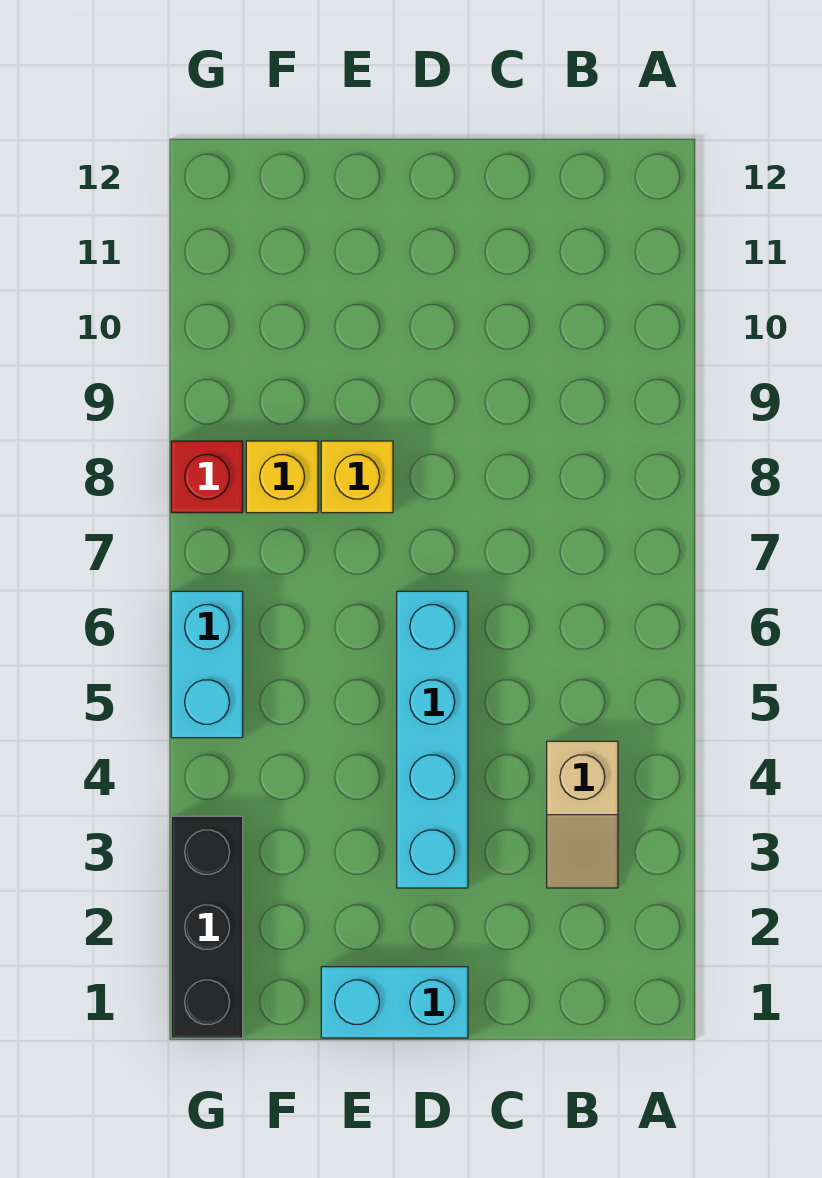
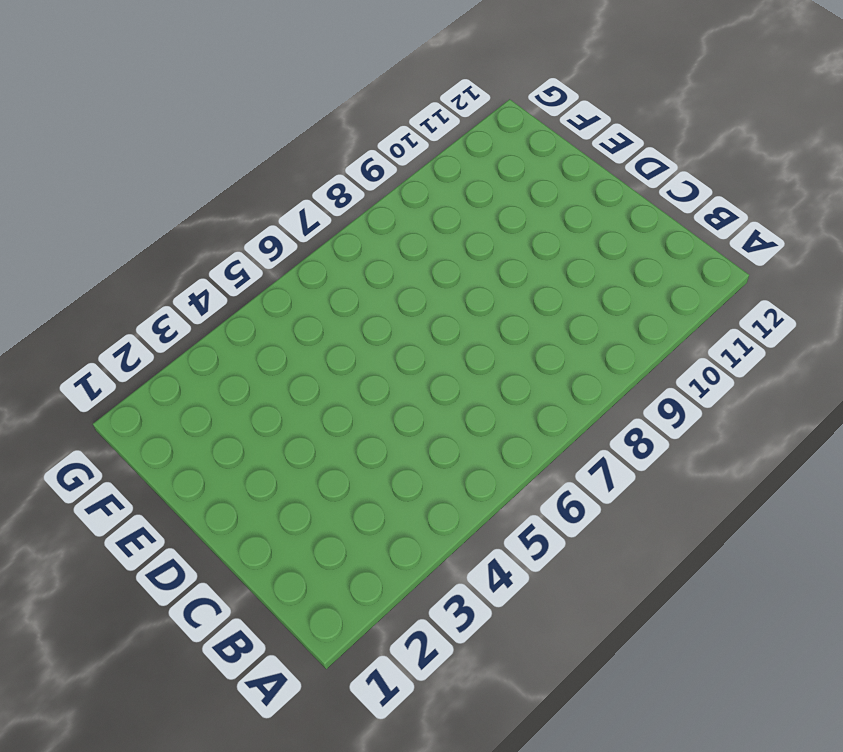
none -> tan slope B3:B4 level 1 top 4
none -> cyan brick D1:E1 level 1

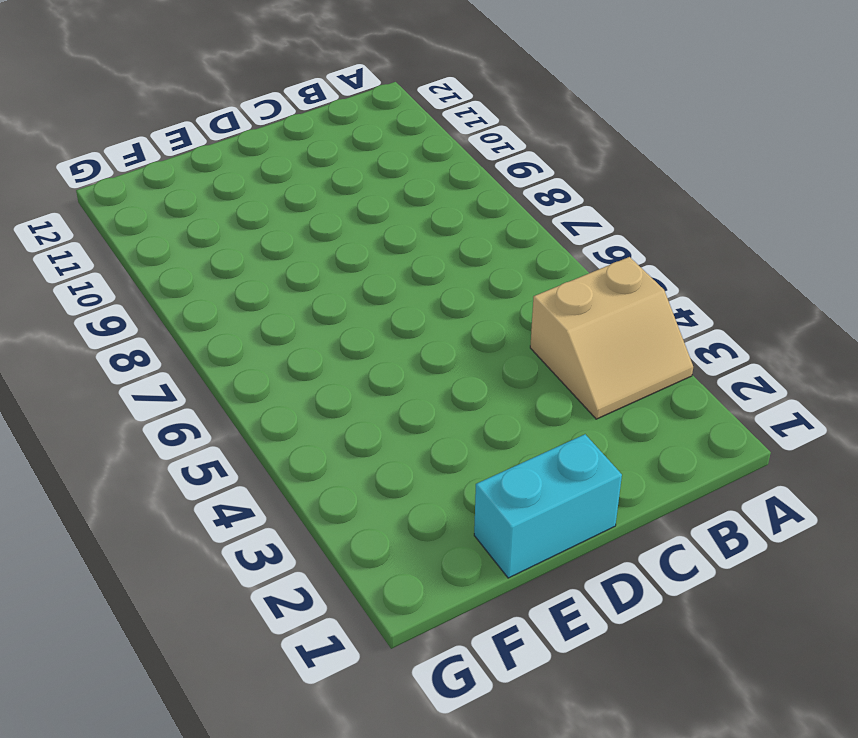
tan slope A3:B4 level 1 top 4 -> tan slope B3:B4 level 1 top 4
none -> cyan brick D3:D6 level 1
none -> yellow brick E8 level 1

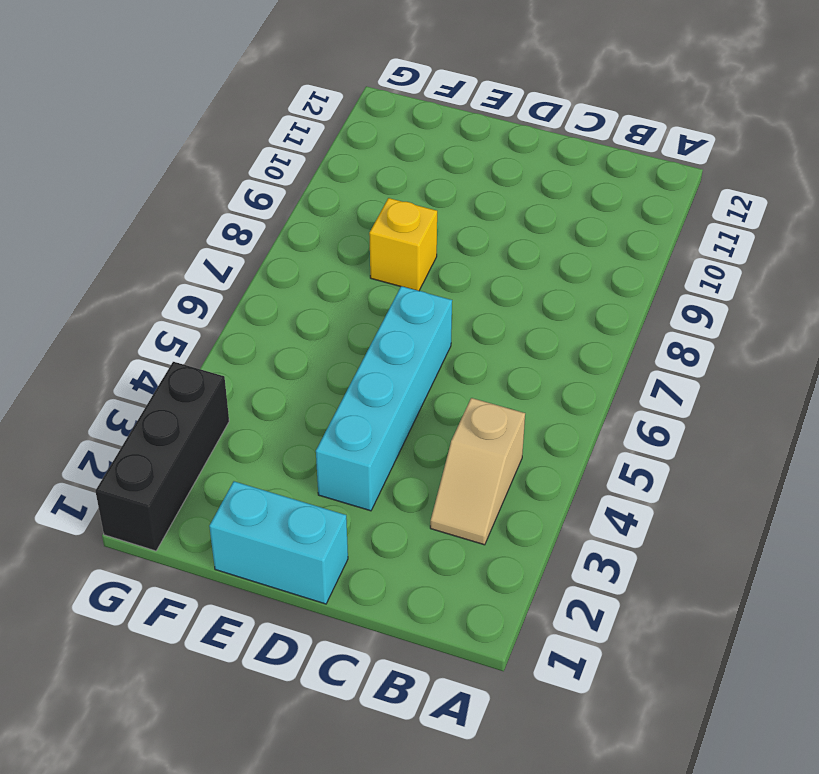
none -> yellow brick F8 level 1
none -> cyan brick G5:G6 level 1

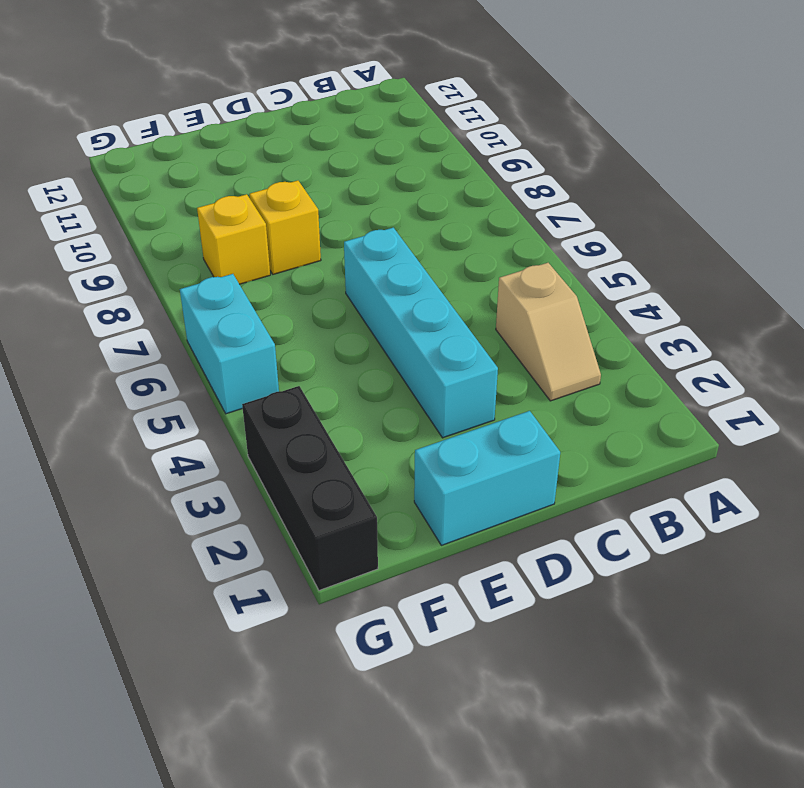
none -> red brick G8 level 1

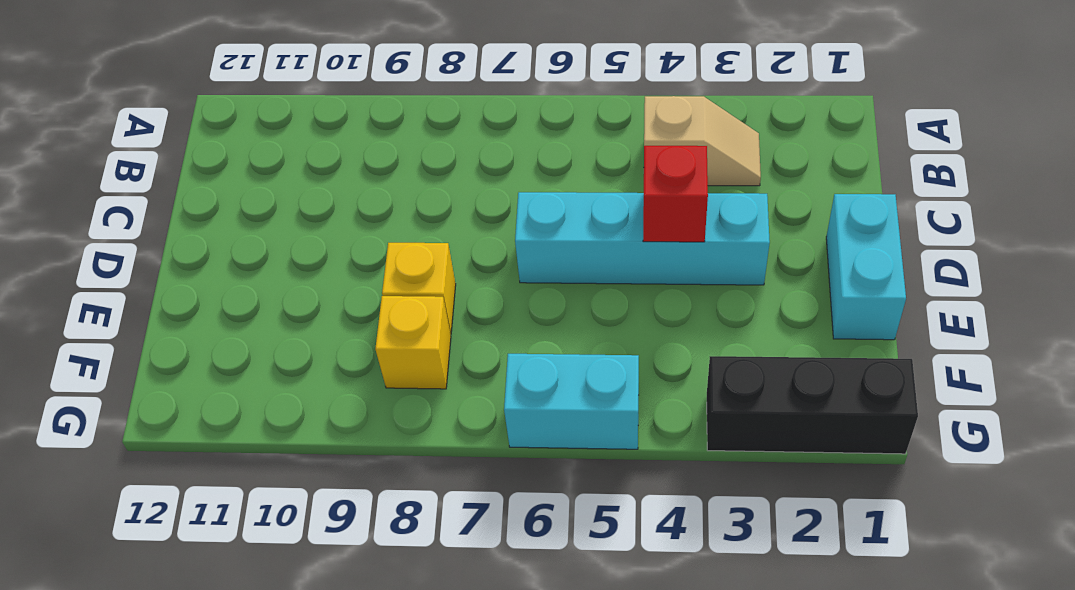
red brick D4 level 2 -> red brick G8 level 1

